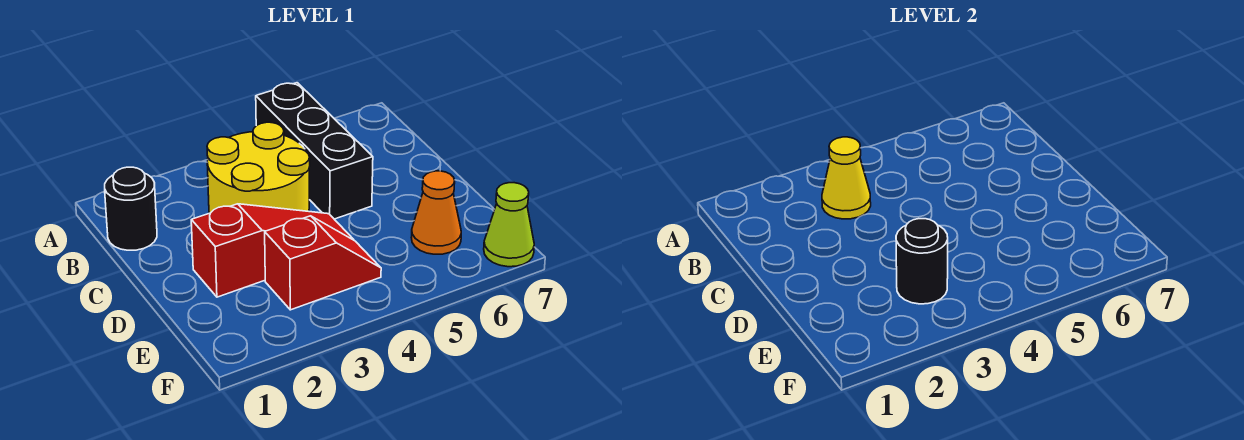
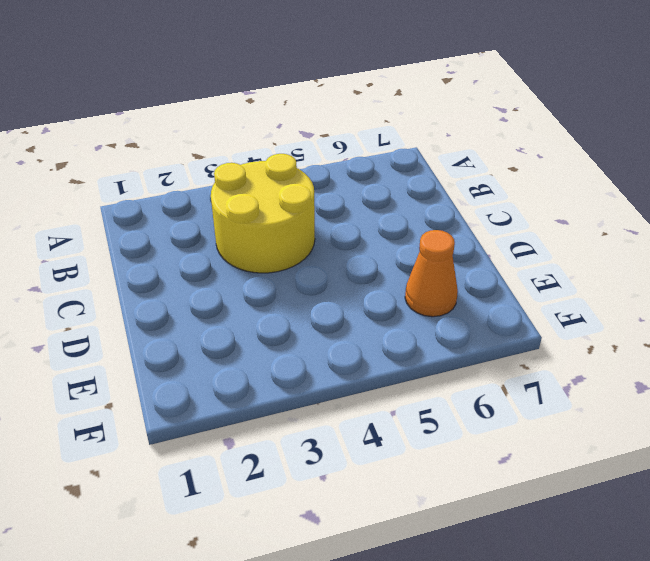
none -> black brick A5:C5 level 1
none -> black round brick B1 level 1

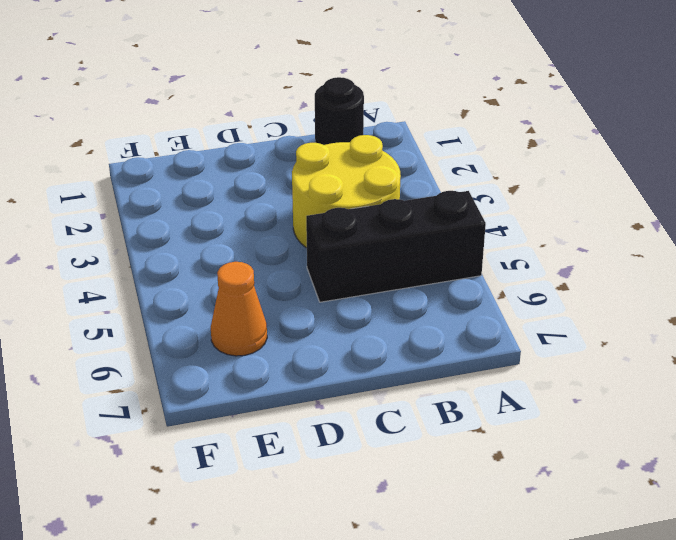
none -> red slope D2:D4 level 1 top 2
none -> red slope E3:E4 level 1 top 3

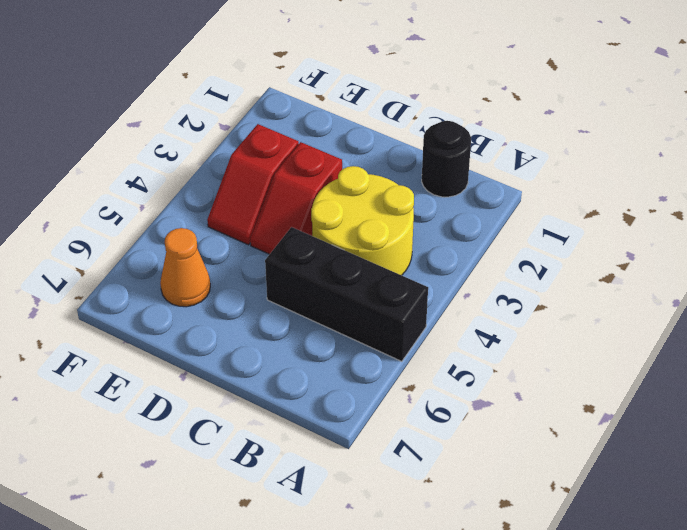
red slope D3:D4 level 1 top 3 -> red slope D2:D4 level 1 top 2
none -> lime cone F7 level 1
none -> yellow cone B3 level 2

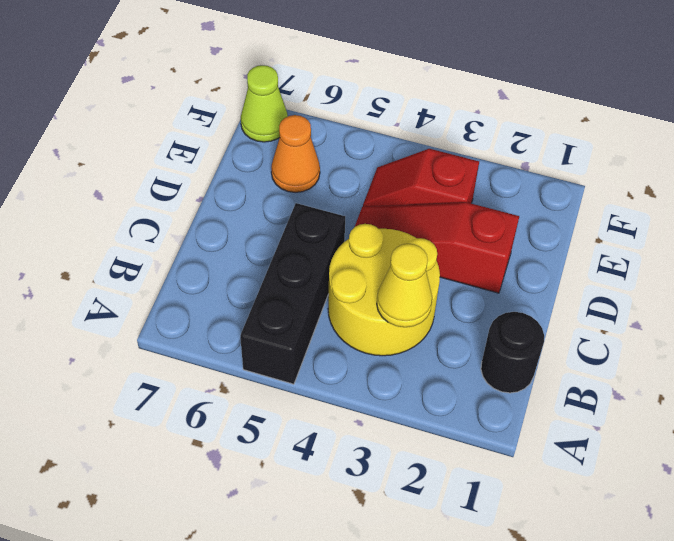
none -> black round brick E3 level 2

